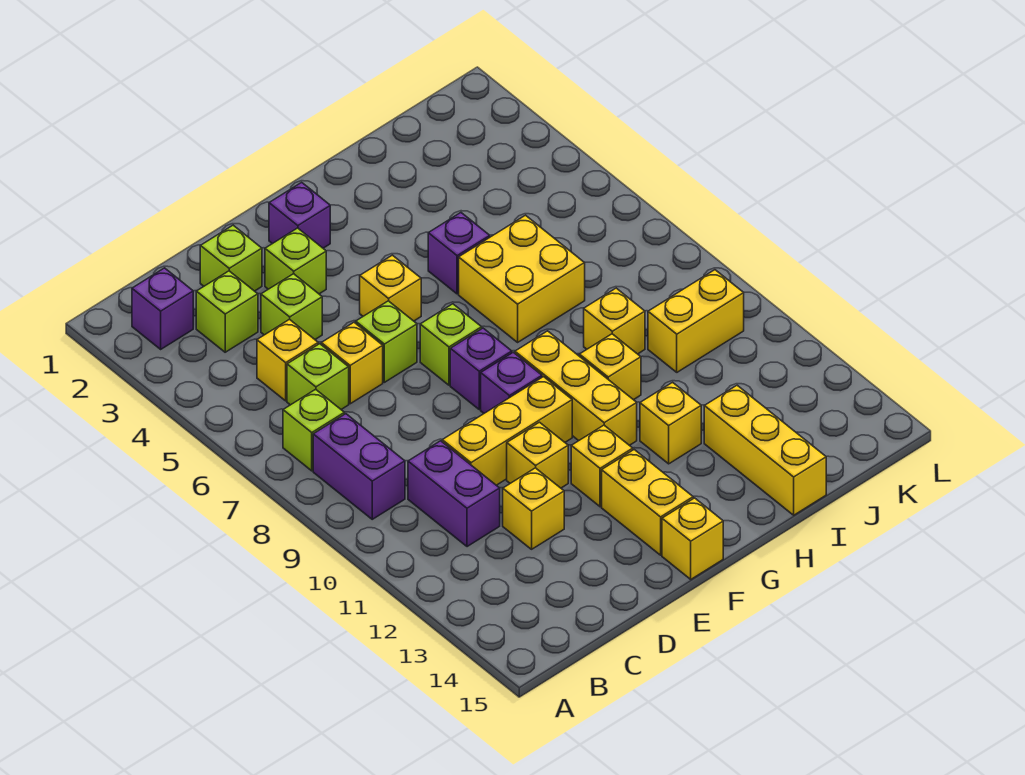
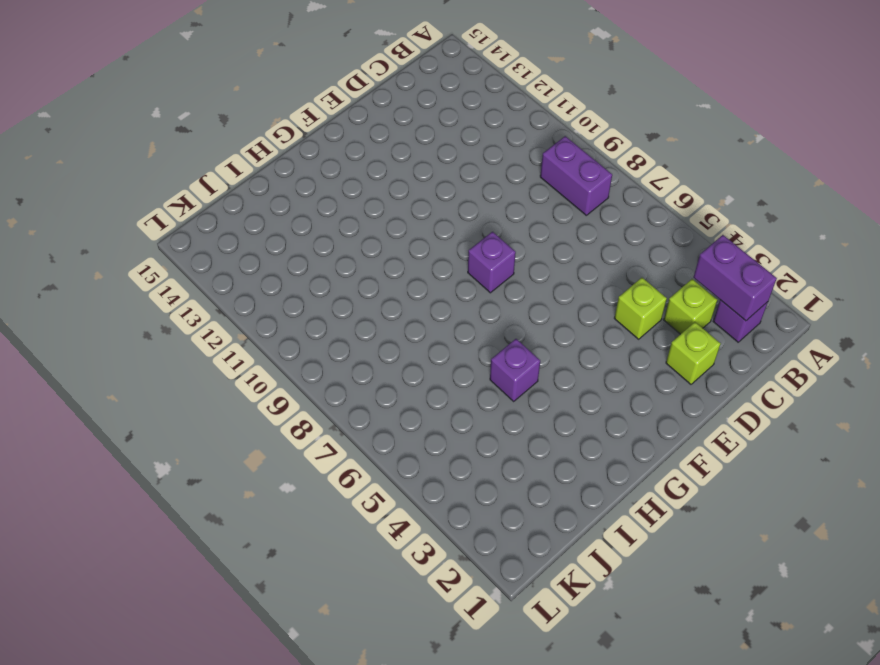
purple brick B2:B3 level 2 -> purple brick C10:C11 level 1
none -> lime brick B7 level 1
none -> yellow brick C5 level 1
none -> lime brick C6 level 1
none -> yellow brick D6 level 1

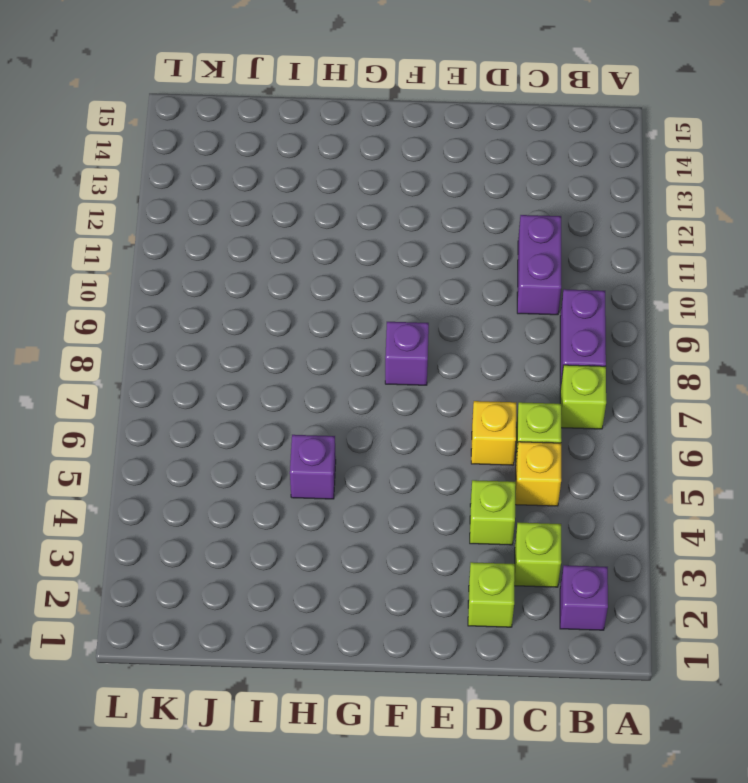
none -> yellow brick D10:F10 level 1
none -> yellow brick D12 level 1
none -> lime brick E3 level 1
none -> lime brick E6 level 1

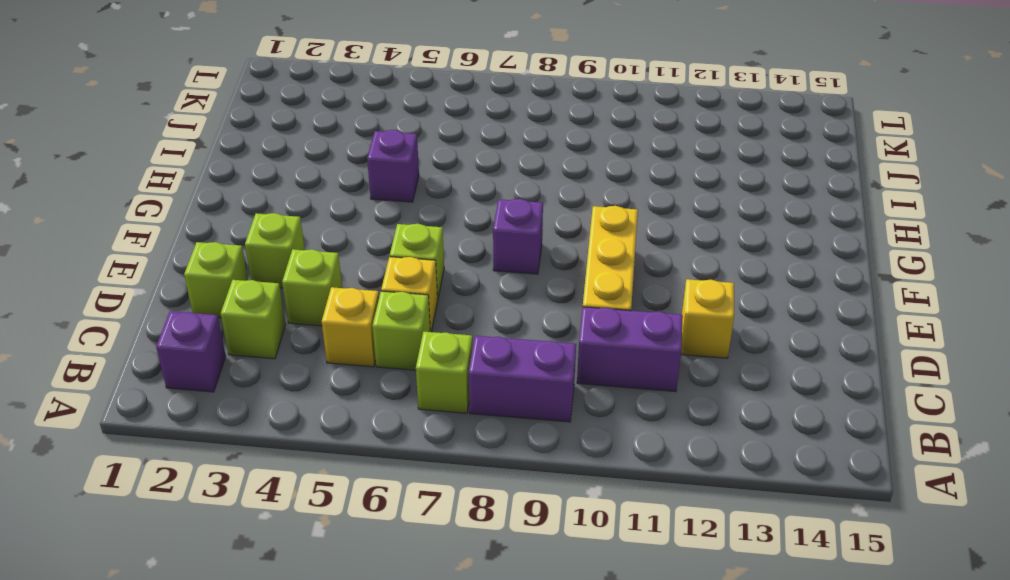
none -> yellow brick E11 level 1
none -> purple brick F2 level 1
none -> yellow brick F5 level 1
none -> lime brick F7 level 1

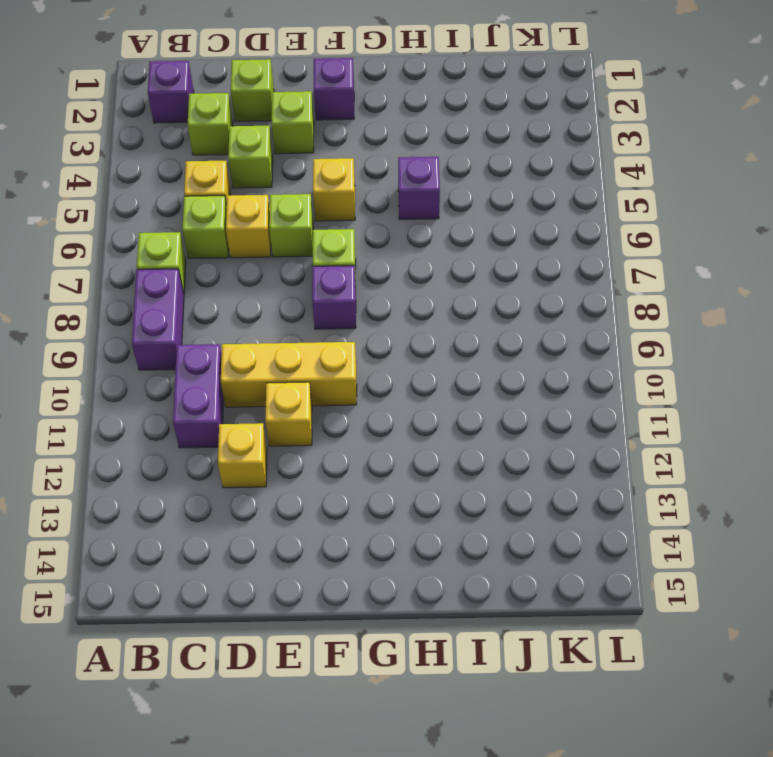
none -> purple brick F9 level 1
none -> yellow brick F12 level 1
none -> yellow brick F13:F14 level 1
none -> yellow brick F15 level 1

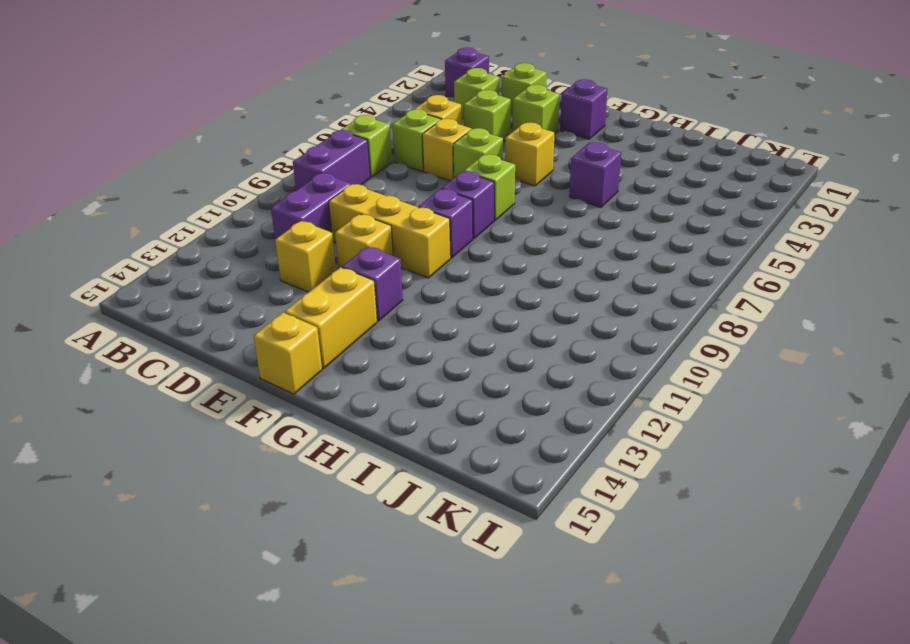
purple brick F12 level 1 -> yellow brick F12 level 1
none -> yellow brick G9:G11 level 1
none -> yellow brick H6:I7 level 1
none -> yellow brick H10 level 1
none -> yellow brick H12 level 1

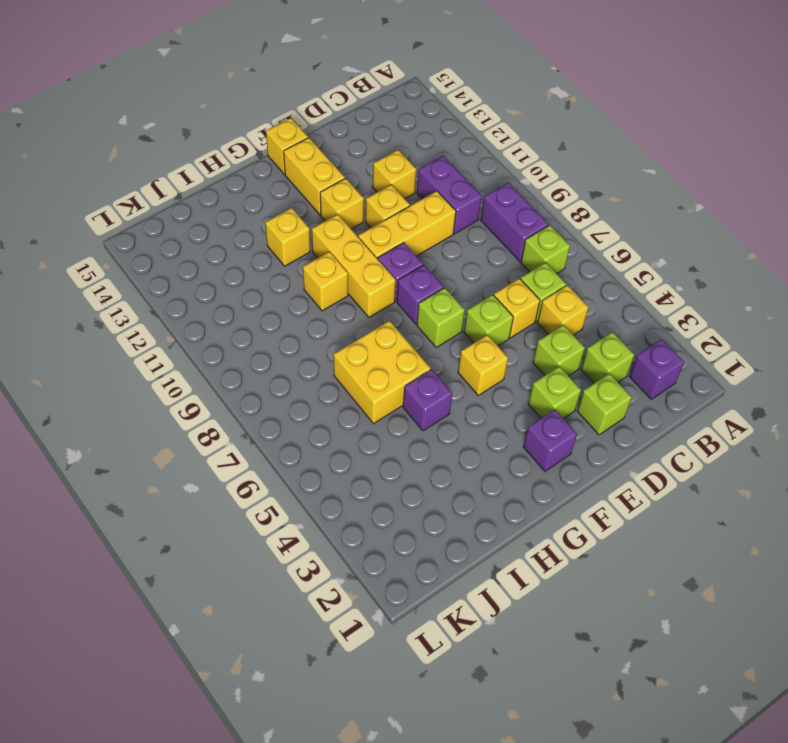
none -> yellow brick I9 level 1
none -> yellow brick I13:I15 level 1
none -> yellow brick J10:K10 level 1

